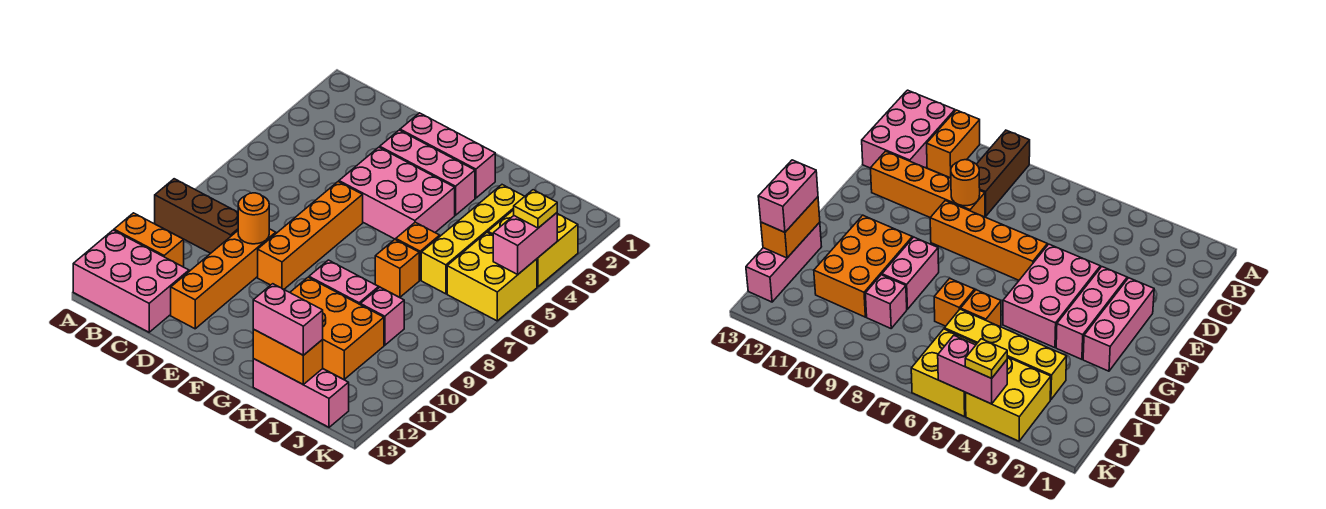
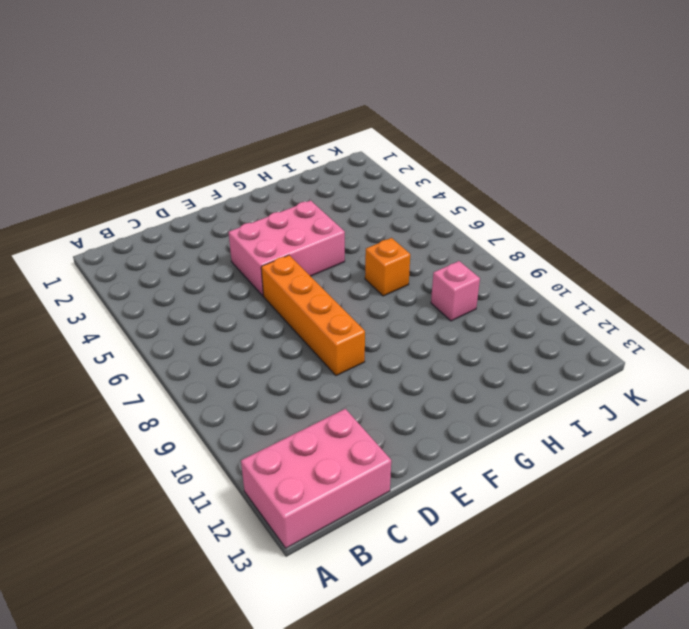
none -> brown brick A9:C9 level 1
none -> orange brick A11:B11 level 1
none -> orange brick D9:D12 level 1

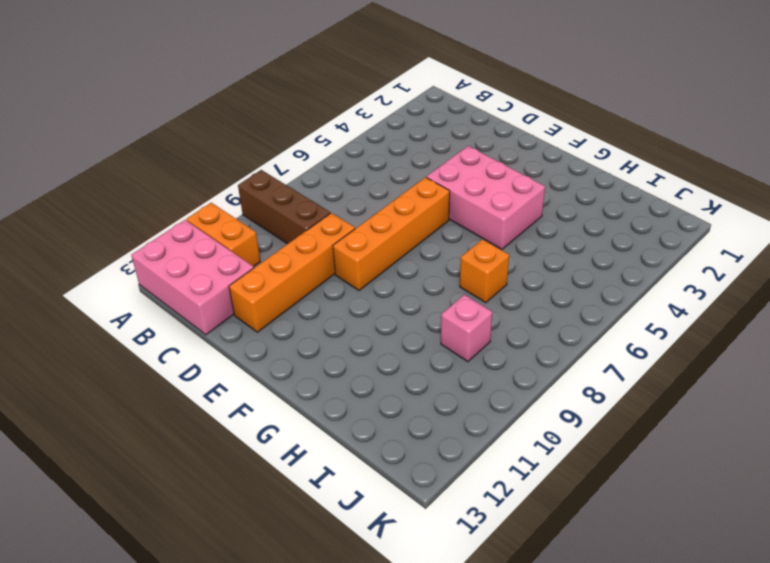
none -> pink brick E2:G2 level 1
none -> pink brick E3:G3 level 1
none -> pink brick G9:H9 level 1

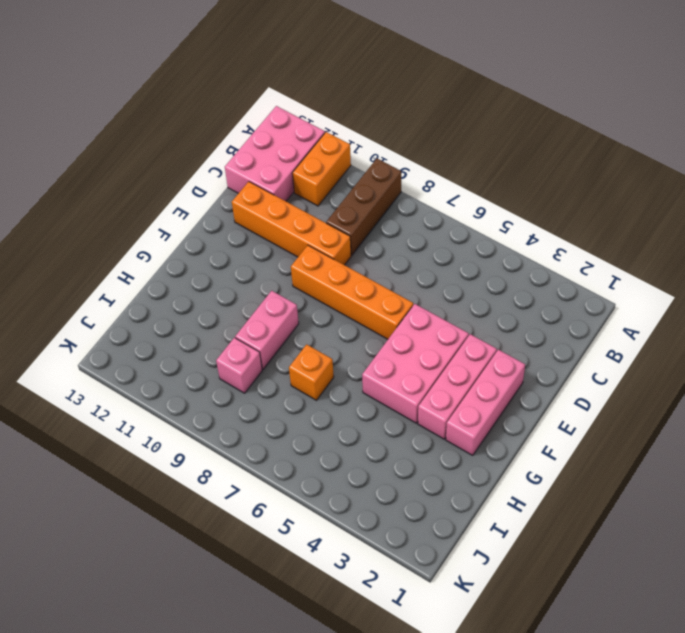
none -> orange brick G10:I11 level 1
none -> orange brick H6 level 1
none -> pink brick H13:J13 level 1

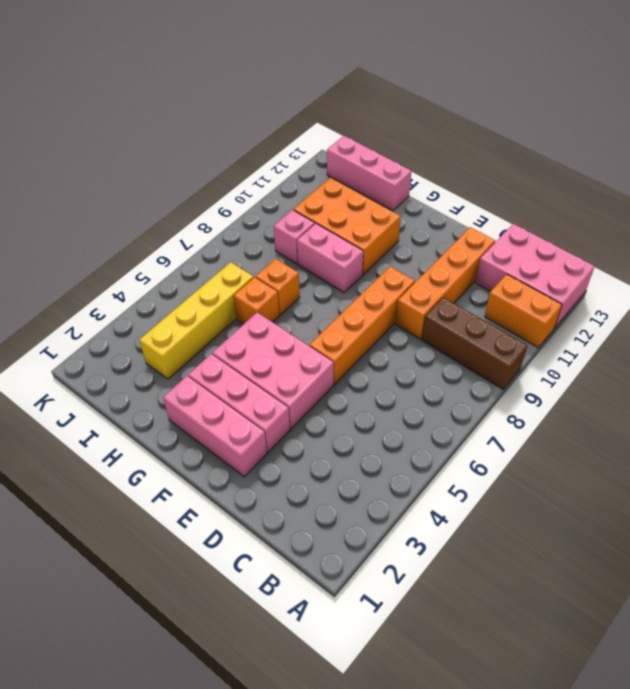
none -> yellow brick J3:K4 level 1
none -> yellow brick J5:K6 level 1
none -> orange round brick D9 level 2

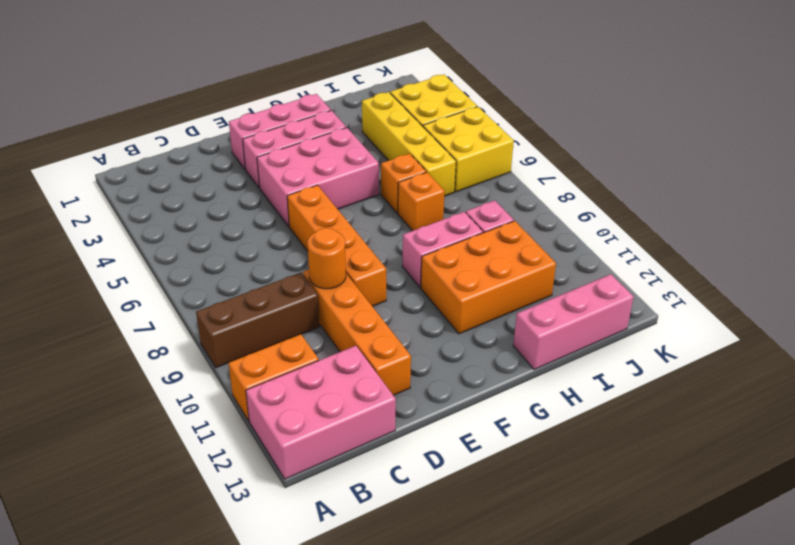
none -> orange brick H13:I13 level 2
none -> pink brick K4:K5 level 2
none -> pink brick H13:I13 level 3

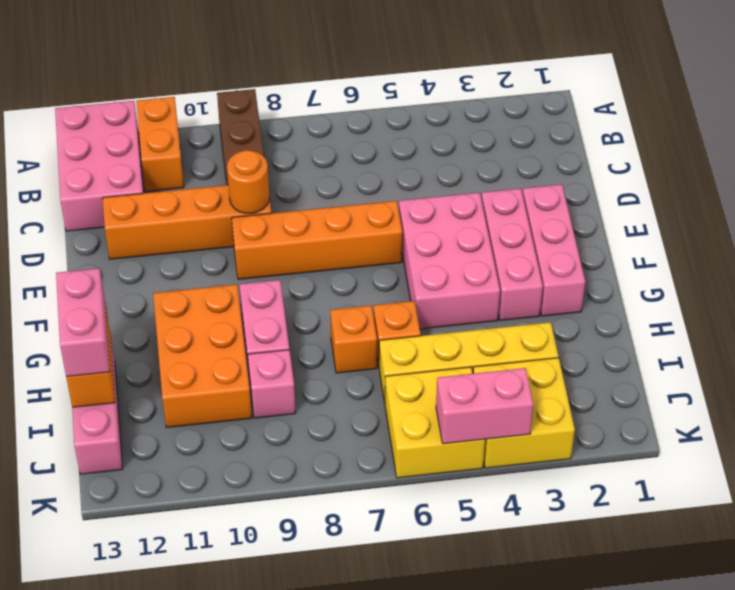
none -> yellow plate K4 level 3

